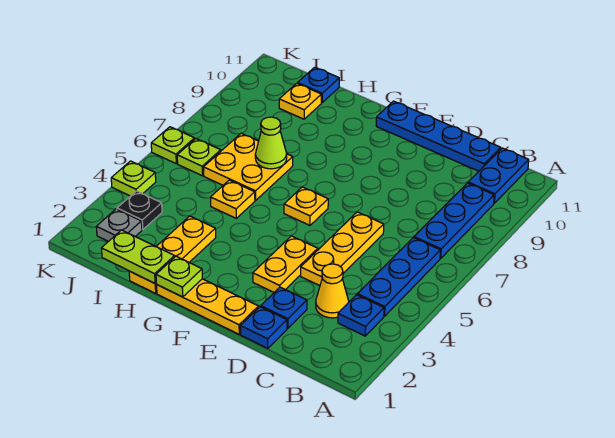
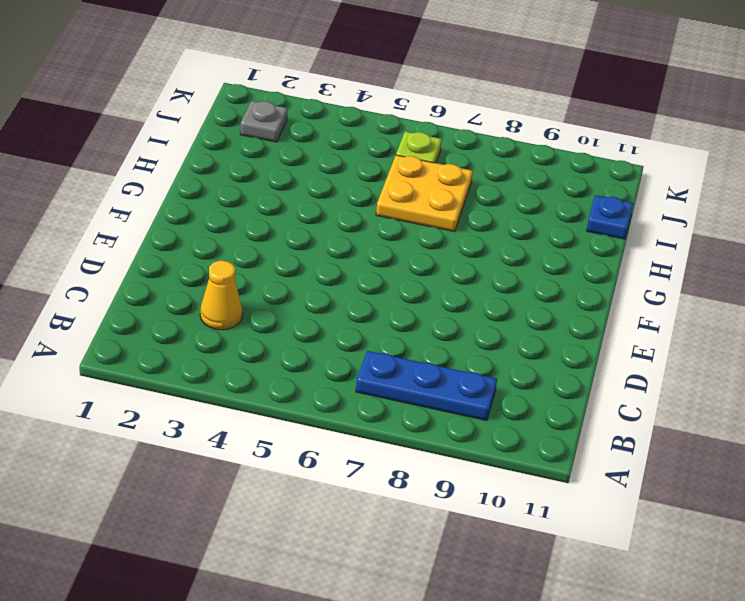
none -> blue plate B3 level 1
none -> blue plate B4:B6 level 1
none -> blue plate B10:B11 level 1

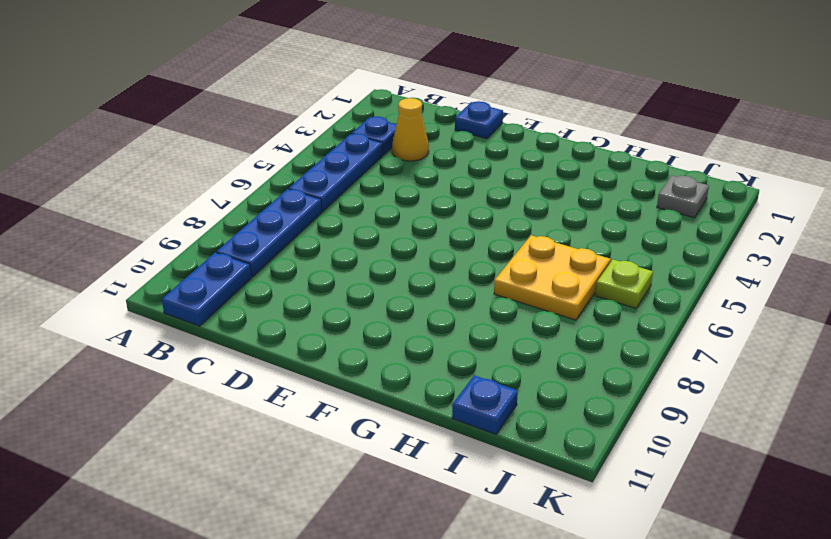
none -> blue plate C11:F11 level 1
none -> blue plate D2 level 1
none -> yellow plate D4:D6 level 1

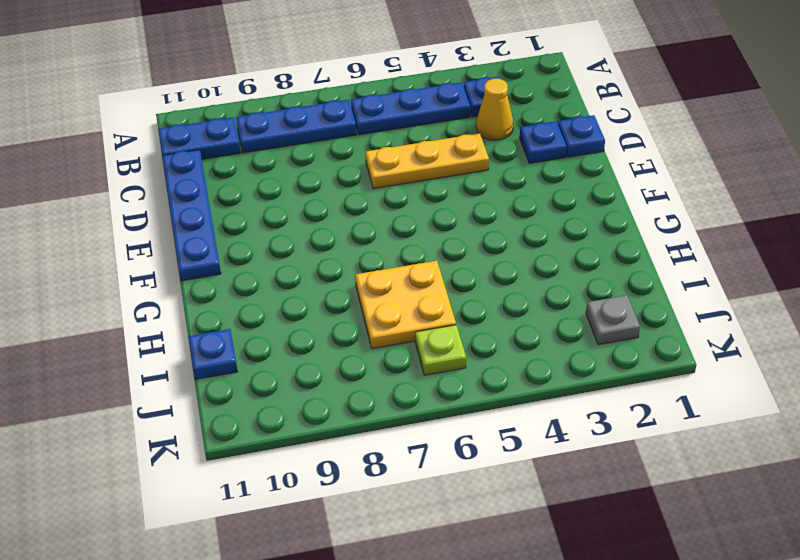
none -> yellow plate E1:G1 level 1
none -> yellow plate E3:E4 level 1
none -> yellow plate F6 level 1

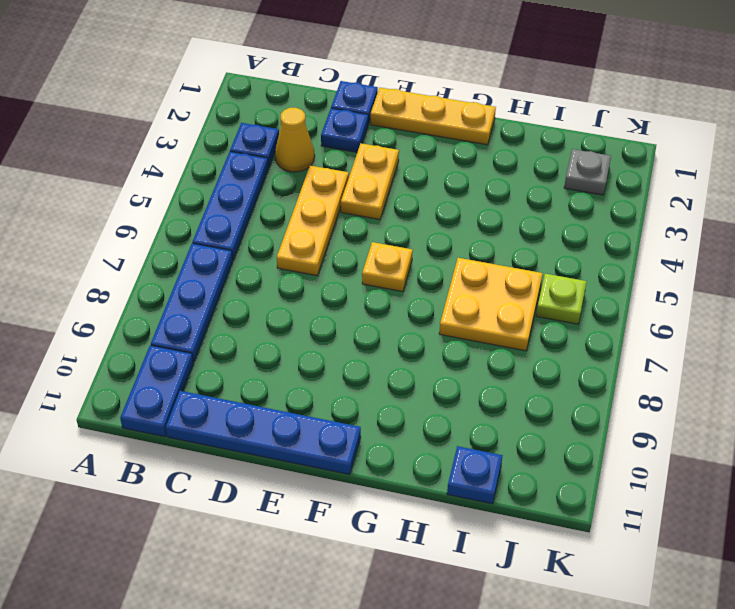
none -> yellow plate H1:H3 level 1
none -> yellow plate H5 level 1
none -> yellow plate I10 level 1

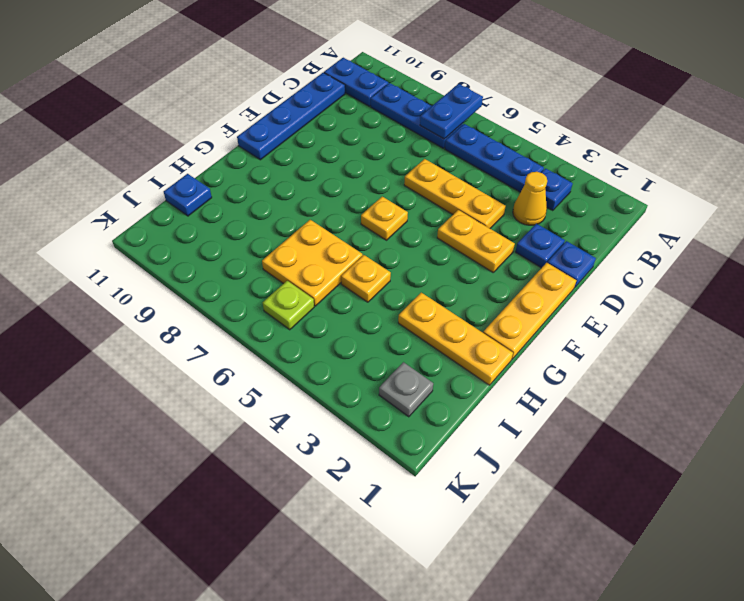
blue plate A7:B7 level 2 -> none
none -> yellow plate I10 level 1
none -> black plate J3 level 1
none -> lime plate K4 level 1

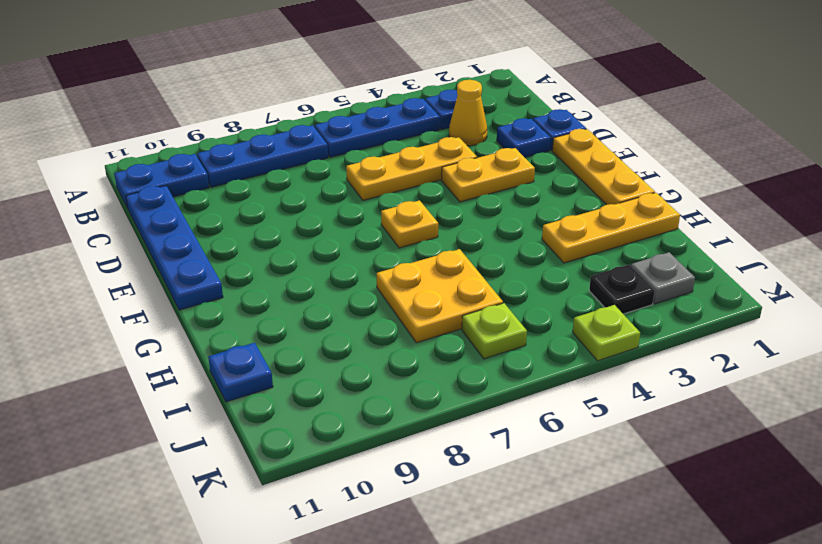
none -> yellow plate H5 level 1
none -> yellow plate I10 level 1
none -> lime plate K6 level 1

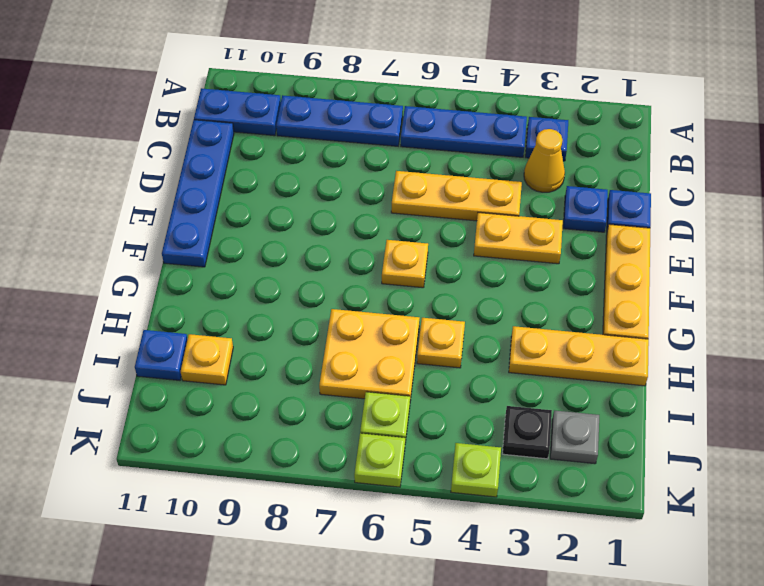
none -> lime plate G1 level 2
none -> lime plate H1:I1 level 2
none -> lime cone H7 level 2

